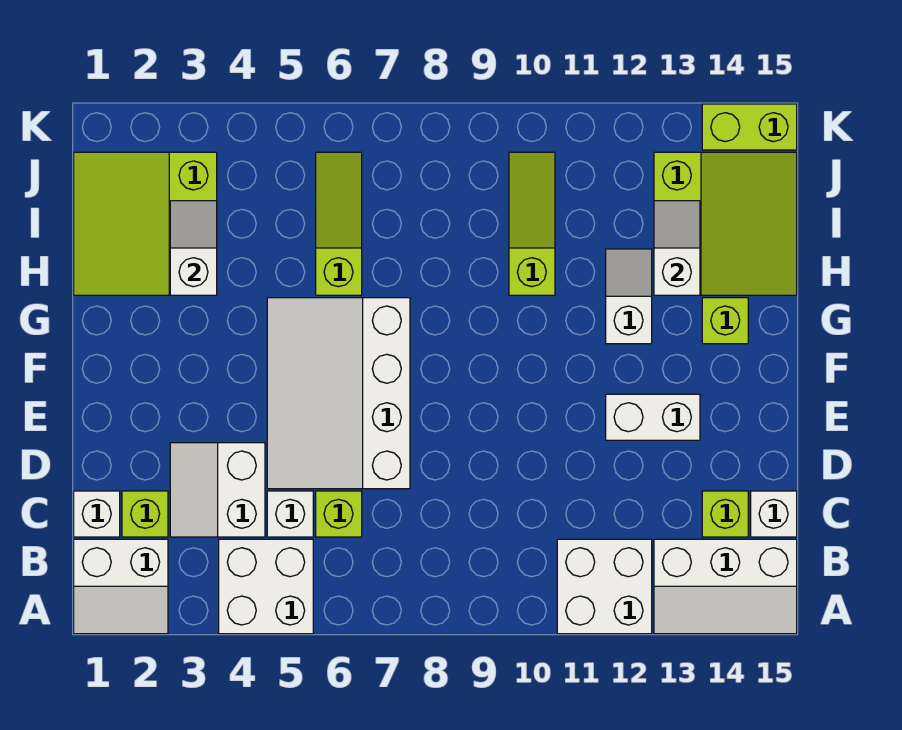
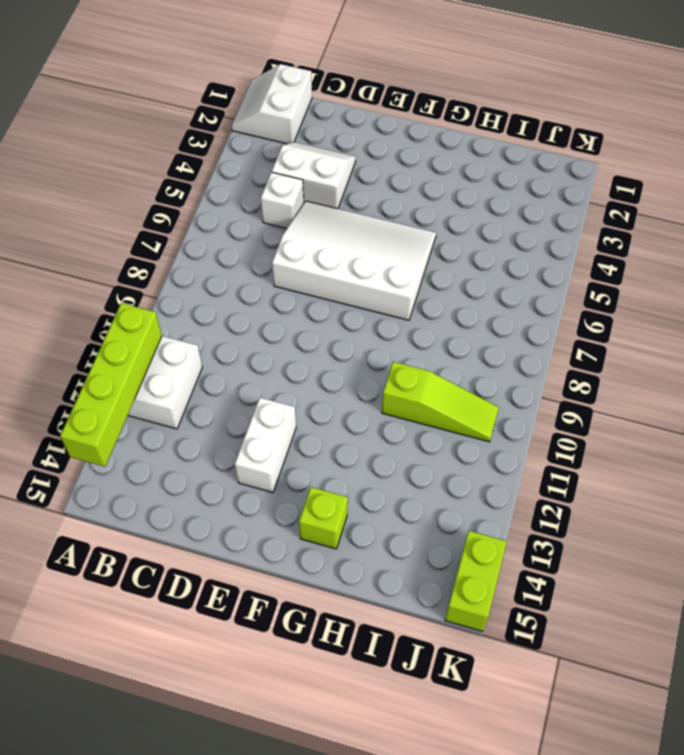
lime brick A11:A14 level 2 -> none
none -> white brick A4:B5 level 1
none -> white slope A13:B15 level 1 top B
none -> white brick C1 level 1

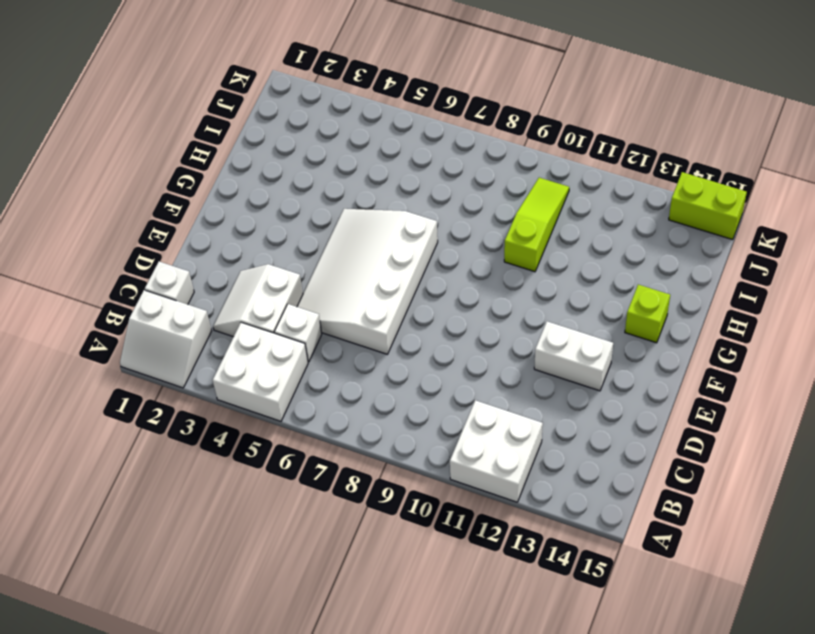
none -> white slope A13:B15 level 1 top B
none -> lime brick C2 level 1
none -> lime brick C6 level 1

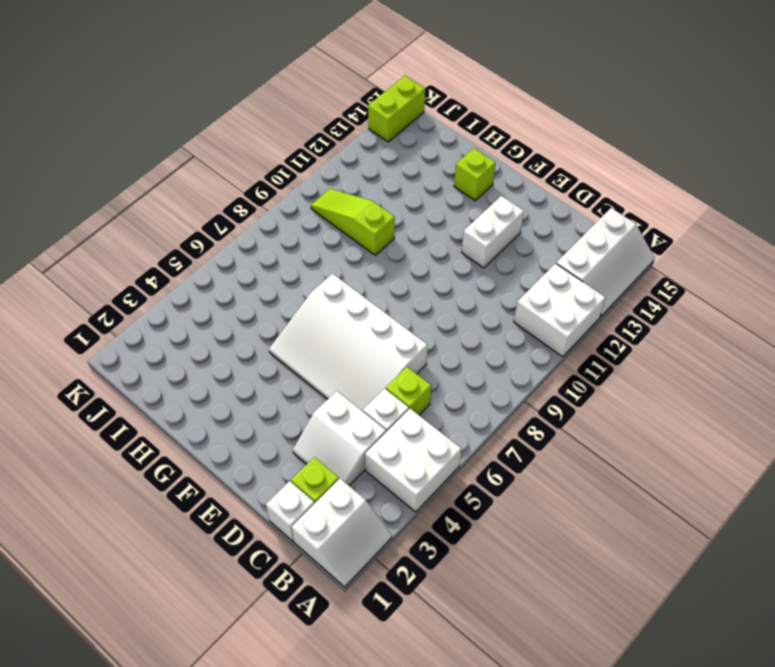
none -> lime brick C14 level 1
none -> white brick C15 level 1
none -> white slope G12:H12 level 1 top G

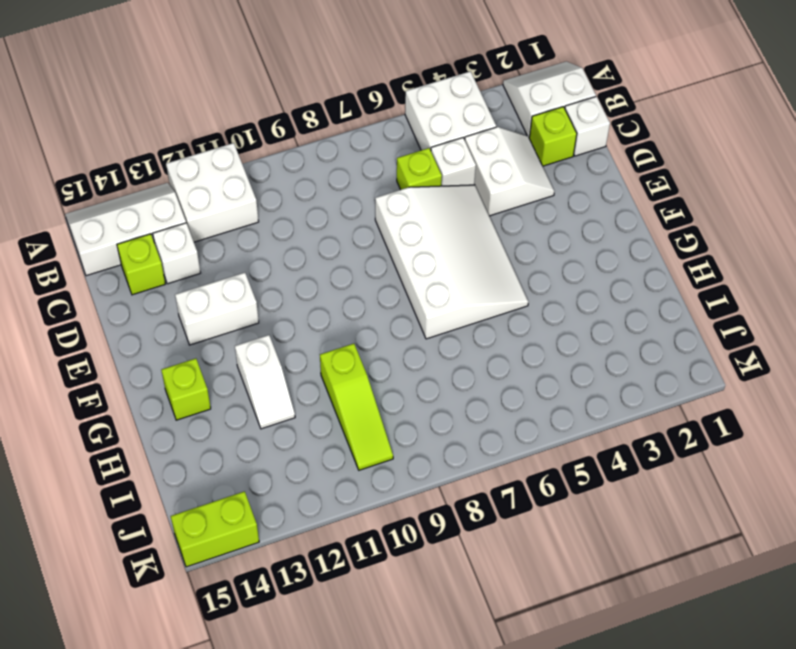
white brick C13 level 1 -> white brick C15 level 1
none -> lime slope H1:J3 level 1 top 3
none -> lime slope H6:J6 level 1 top H
none -> lime slope H13:J15 level 1 top 13

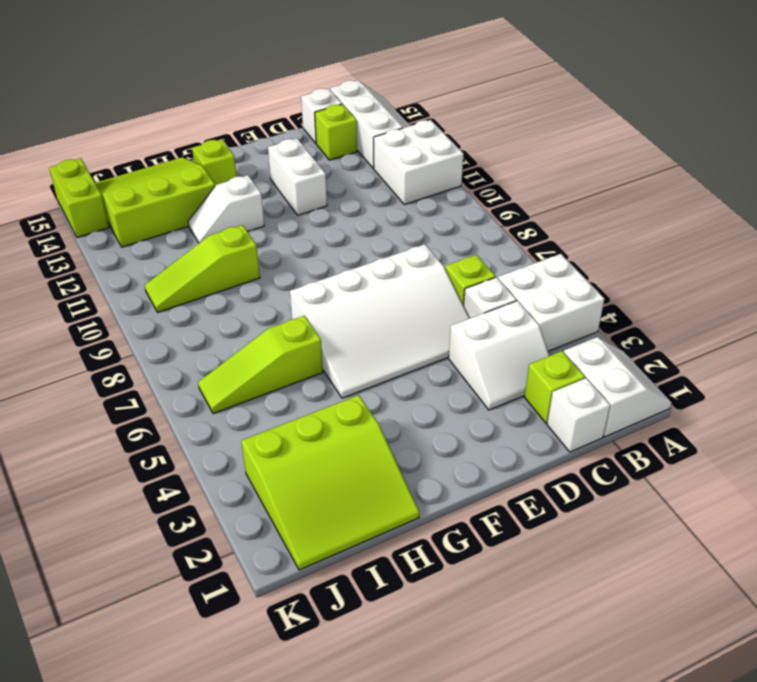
none -> white slope H3:I3 level 2 top H
none -> white slope H13:I13 level 2 top H

